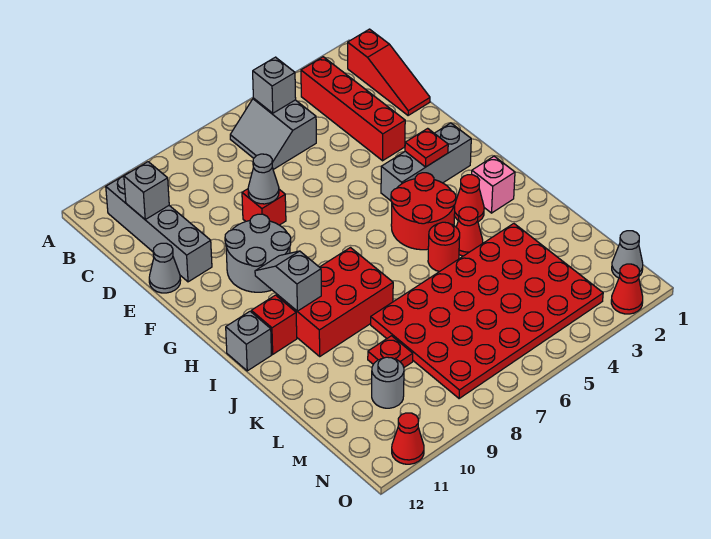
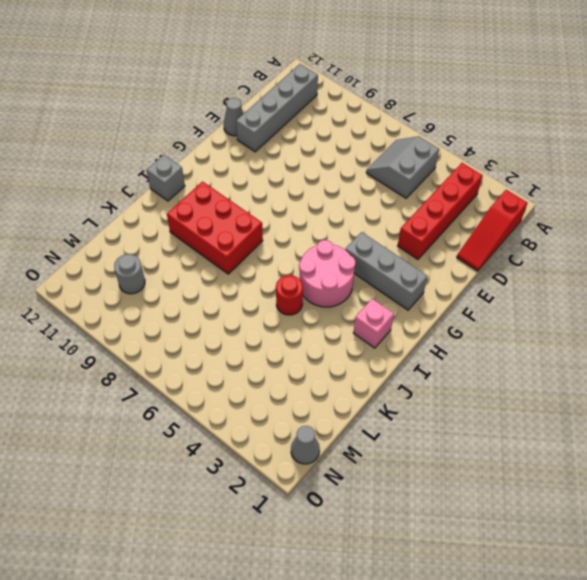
pink round brick H4:I5 level 1 -> red round brick H4:I5 level 1
none -> red brick E8 level 1
none -> grey round brick F9:G10 level 1
none -> red cone I3 level 1

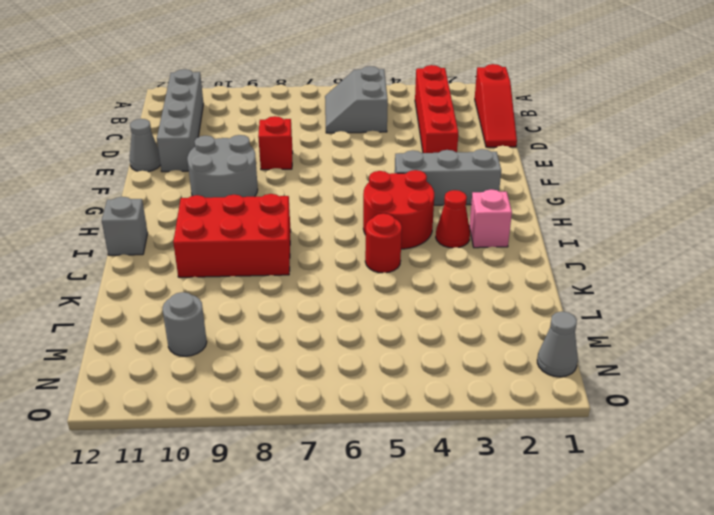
none -> red brick I11 level 1
none -> red cone J4 level 1
none -> red plate K3:N8 level 1

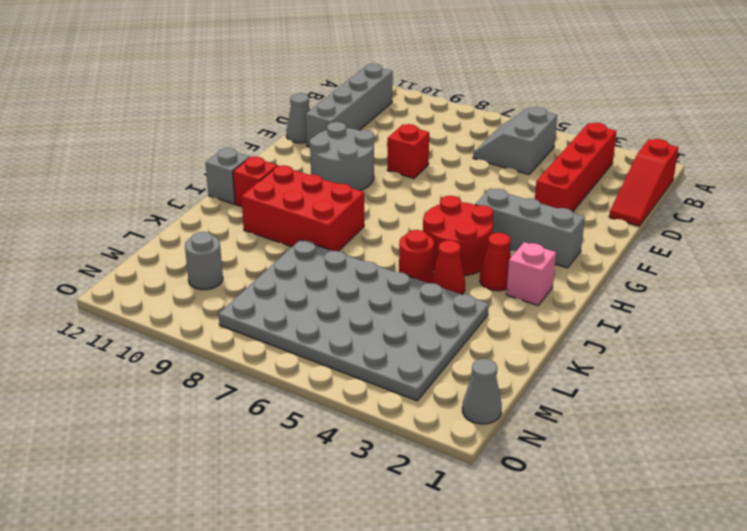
grey plate K3:N8 level 1 -> red plate K3:N8 level 1
none -> red plate L9 level 1
none -> red cone O2 level 1
none -> red cone O11 level 1

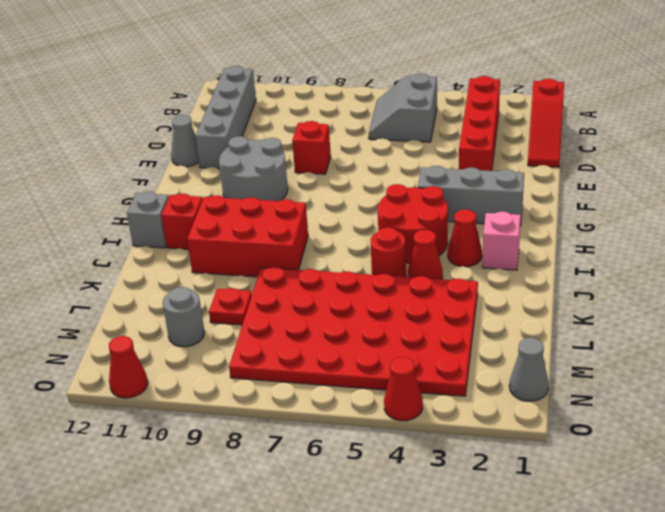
red cone O4 level 1 -> red cone O2 level 1
none -> grey brick B5 level 2
none -> grey brick C11 level 2
none -> grey cone E8 level 2

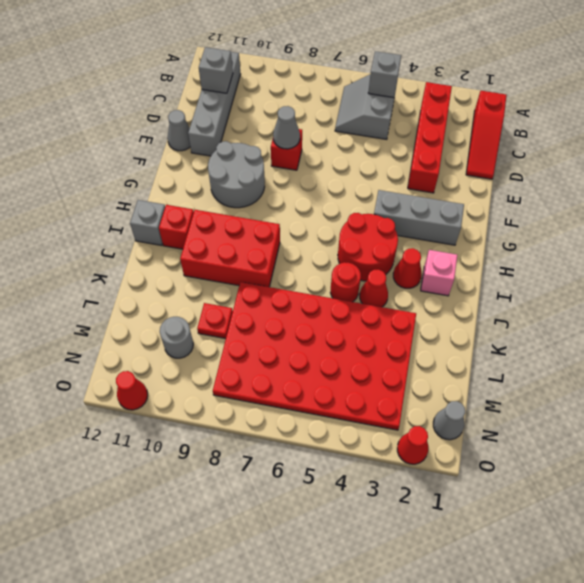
none -> red plate G3 level 2
none -> grey slope H10:I10 level 2 top I

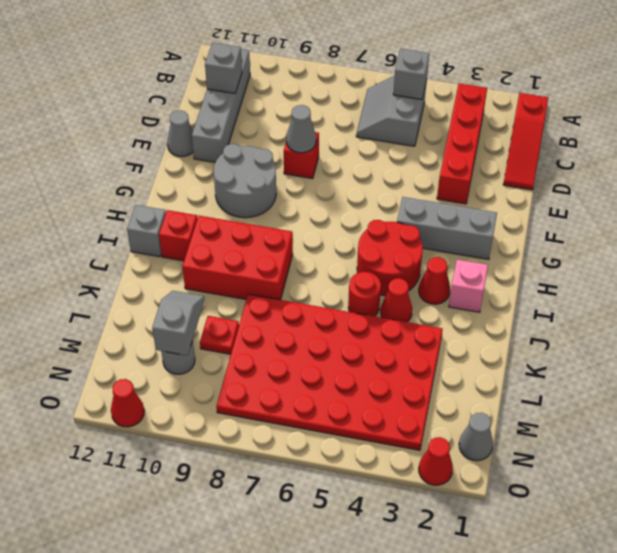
grey slope L10:M10 level 2 top M -> grey slope H10:I10 level 2 top I
none -> red plate G3 level 2

